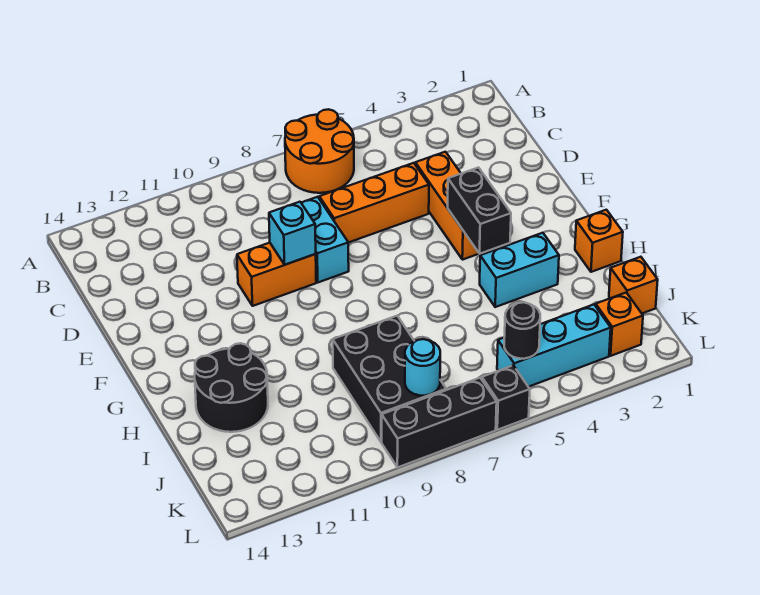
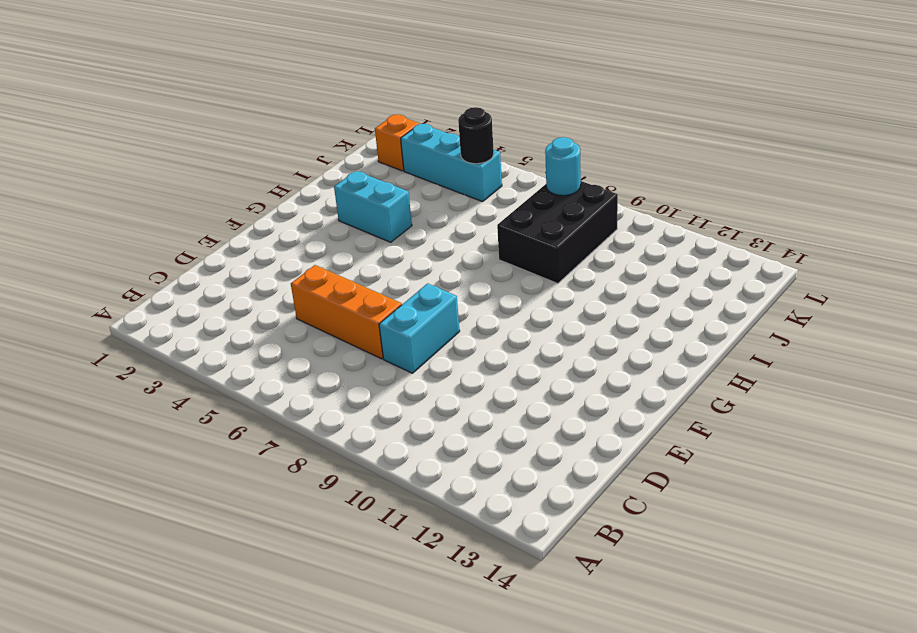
none -> orange round brick A6:B7 level 1
none -> orange brick D4:F4 level 1
none -> orange brick E9:E10 level 1

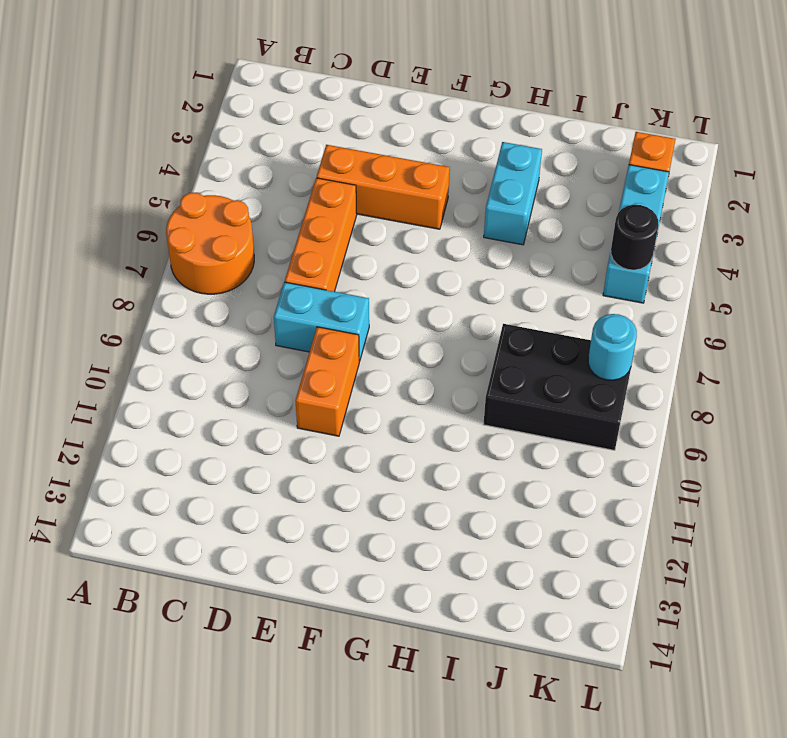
none -> orange brick H1 level 1
none -> black round brick H12:I13 level 1
none -> orange brick J1 level 1

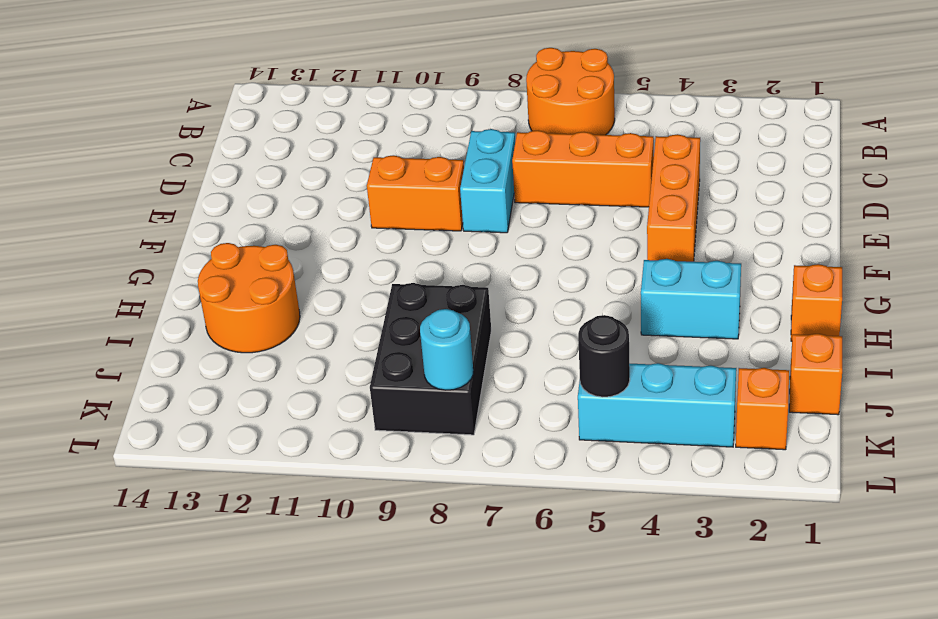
orange round brick H12:I13 level 1 -> black round brick H12:I13 level 1
none -> black brick L6 level 1
none -> black brick L7:L9 level 1
none -> cyan brick E9 level 2

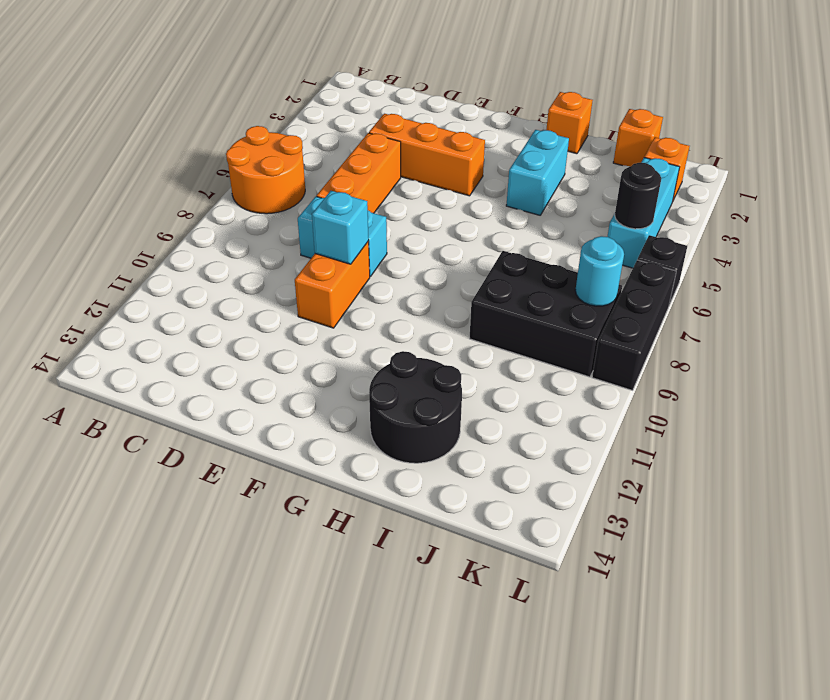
none -> black brick F4:G4 level 2

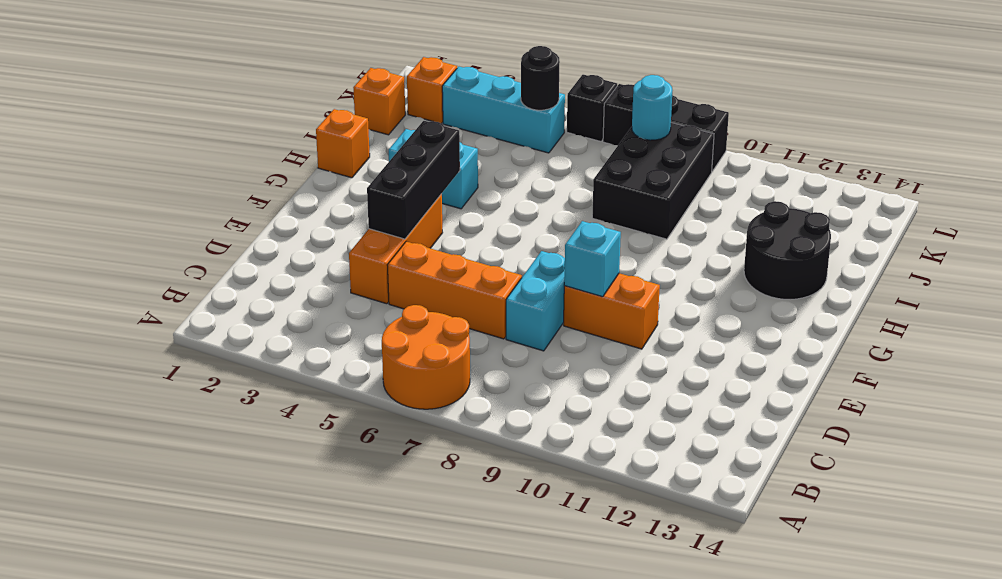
black brick E4:G4 level 2 -> black brick F4:G4 level 2

